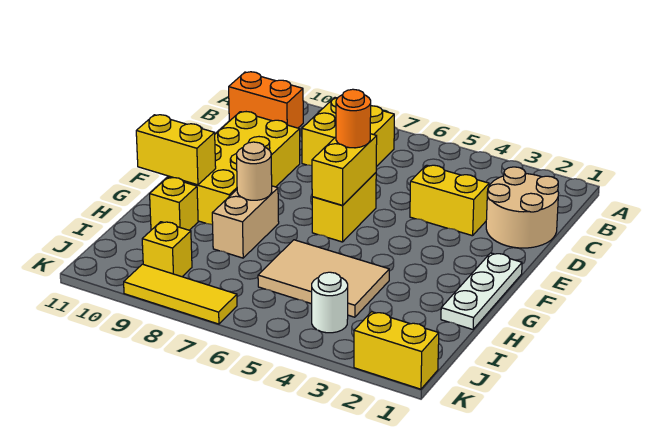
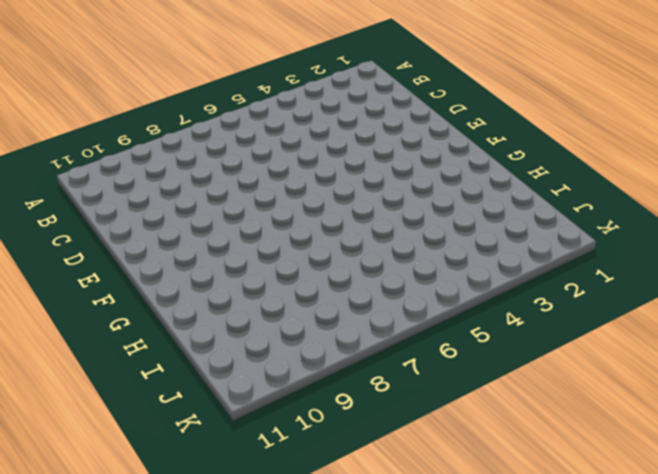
none -> yellow brick B7:C8 level 1
none -> orange brick B10:B11 level 1
none -> tan round brick C1:D2 level 1

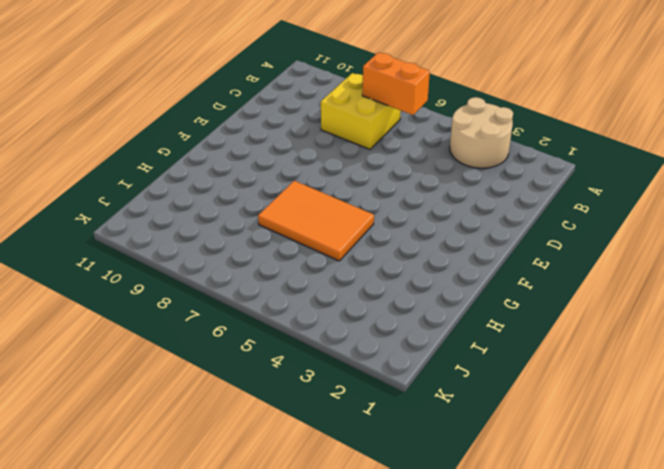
tan round brick A3:B4 level 1 -> tan round brick C1:D2 level 1
orange brick B6:B7 level 2 -> orange brick B10:B11 level 1
orange tile G5:H7 level 1 -> tan tile H4:I6 level 1
none -> yellow brick D3:D4 level 1
none -> yellow brick D9:G10 level 1
none -> yellow brick E6:F6 level 1

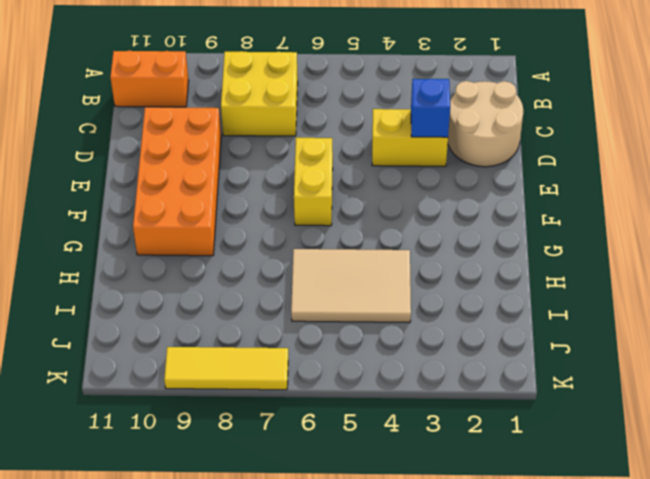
blue brick D3 level 2 -> none
orange brick D9:G10 level 1 -> yellow brick D9:G10 level 1
none -> white plate F1:H1 level 1
none -> tan brick G8:H8 level 1
none -> yellow brick H10 level 1

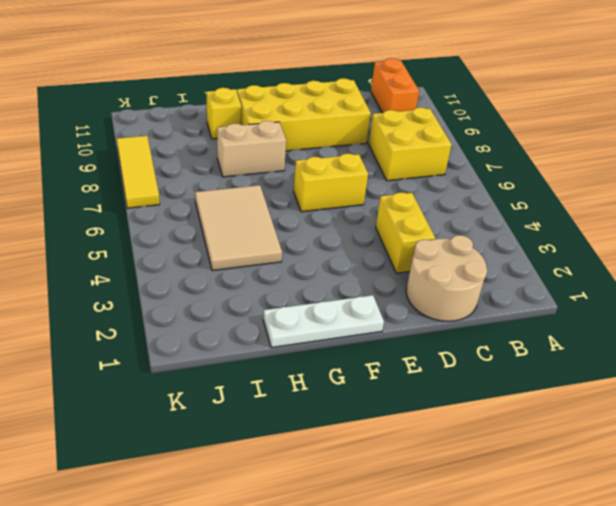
none -> white round brick J4 level 1
none -> yellow brick J9 level 1
none -> yellow brick K1:K2 level 1

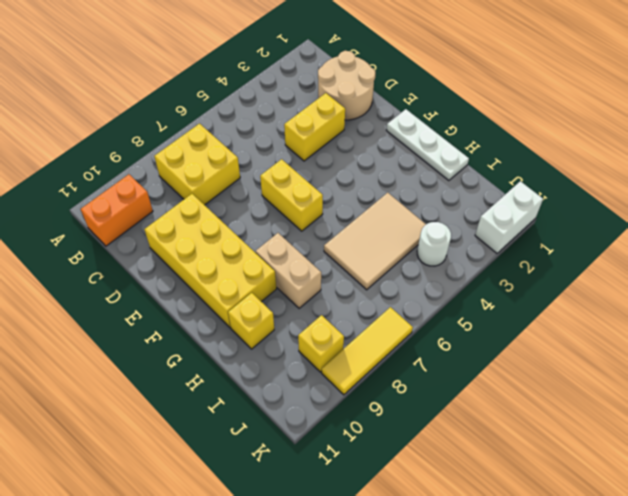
white brick K1:K2 level 1 -> yellow brick K1:K2 level 1
none -> yellow brick E6:F6 level 2
none -> tan round brick G8 level 2
none -> yellow brick G10:G11 level 2

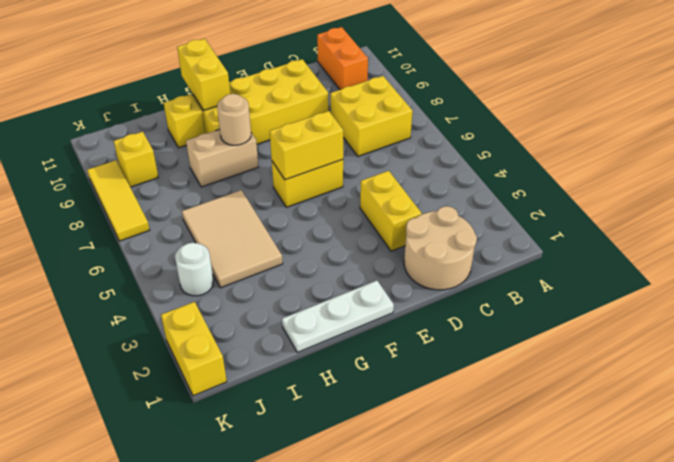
none -> orange round brick E6 level 3

